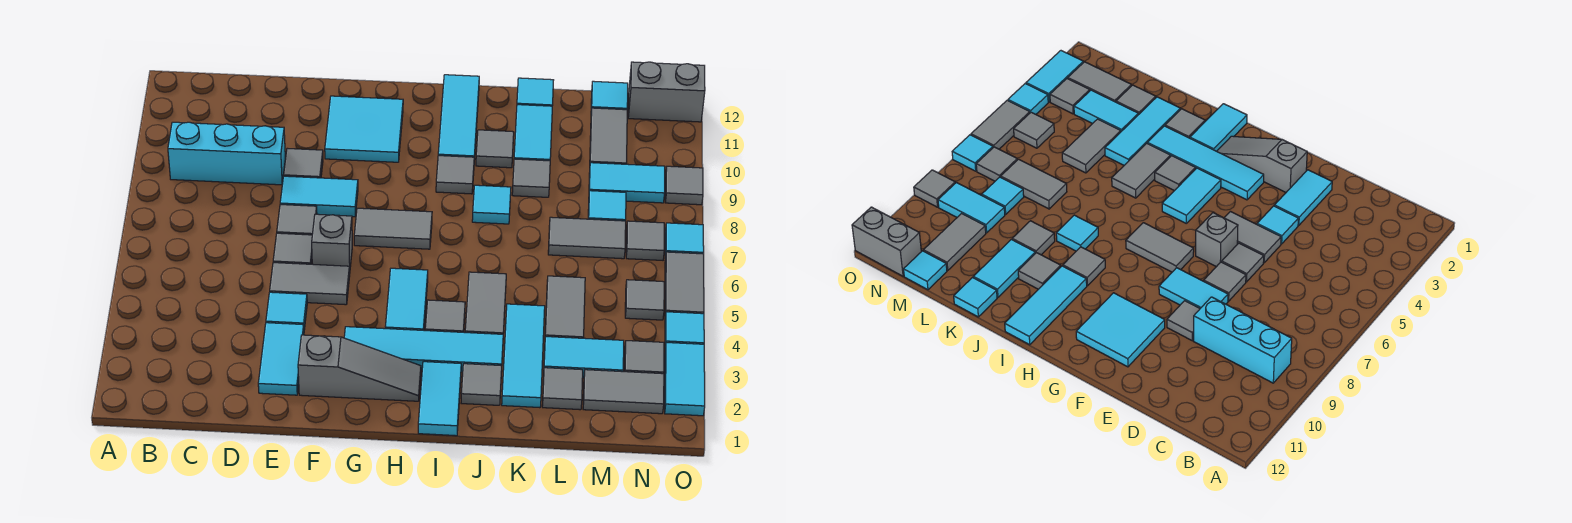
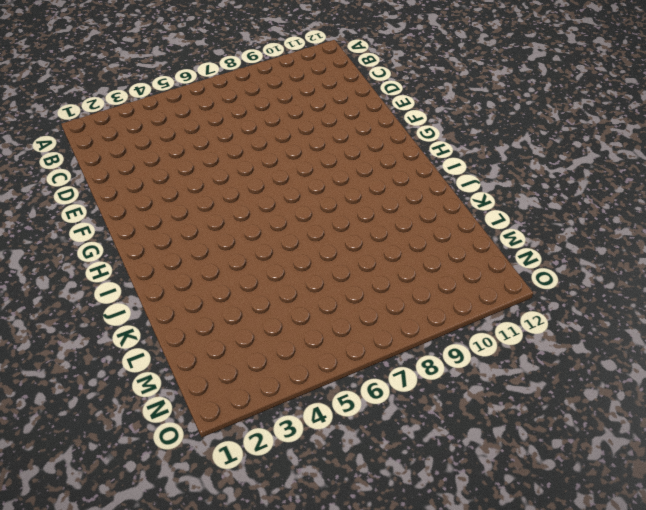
none -> cyan brick B9:D9 level 1
none -> cyan tile E2:E3 level 1
none -> cyan tile E4 level 1
none -> grey tile E5:F5 level 1

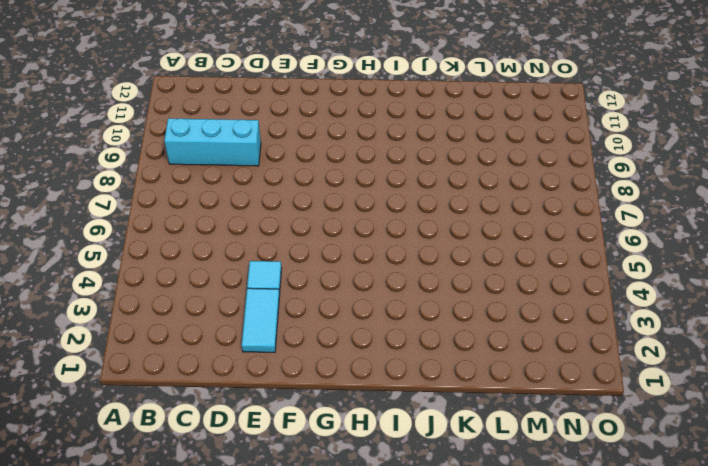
none -> grey tile E5:F5 level 1
none -> grey tile E6 level 1
none -> grey tile E7 level 1
none -> cyan tile E8:F8 level 1

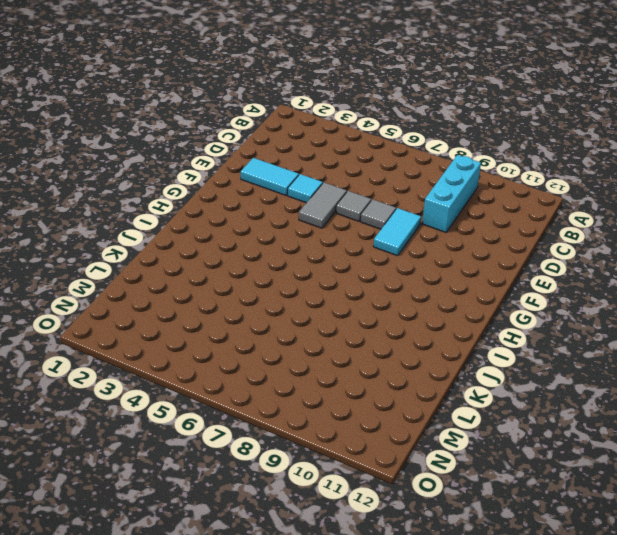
none -> grey tile E9 level 1
none -> grey slope F2:H2 level 1 top F
none -> grey brick F6 level 1
none -> cyan tile F10:G11 level 1

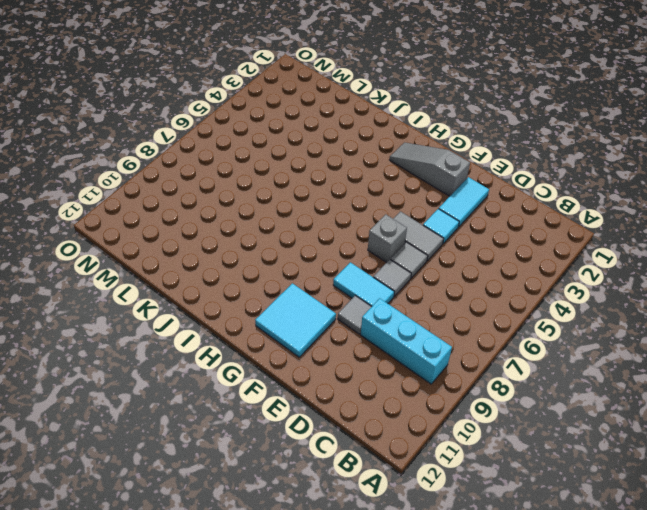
none -> cyan tile G3:J3 level 1
none -> grey tile G7:H7 level 1
none -> cyan tile H4:H5 level 1
none -> cyan tile I1:I2 level 1

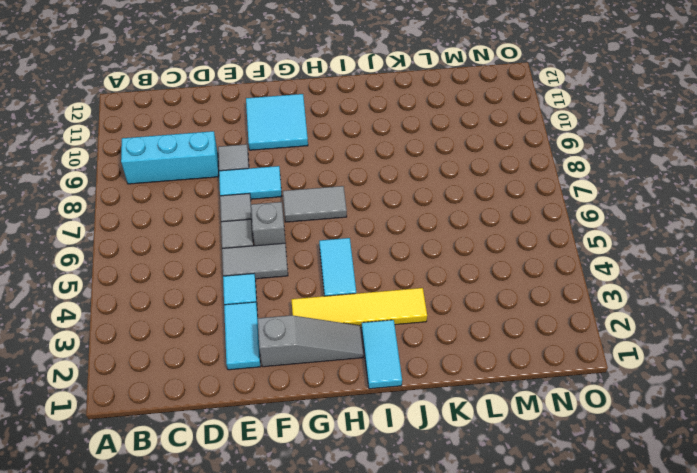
yellow tile G3:J3 level 1 -> cyan tile G3:J3 level 1
none -> grey tile I4 level 1
none -> grey tile I9 level 1
none -> cyan tile I10:I12 level 1
none -> grey tile J2 level 1

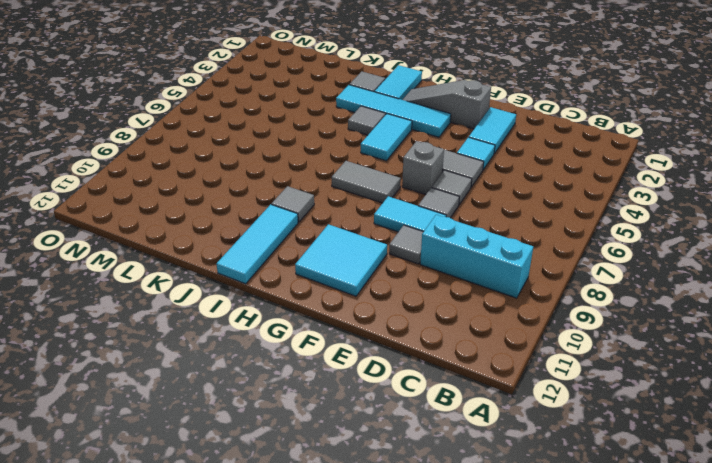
none -> grey tile J4:J5 level 1
none -> cyan tile J8 level 1
none -> grey tile J10 level 1
none -> cyan tile K2:K4 level 1

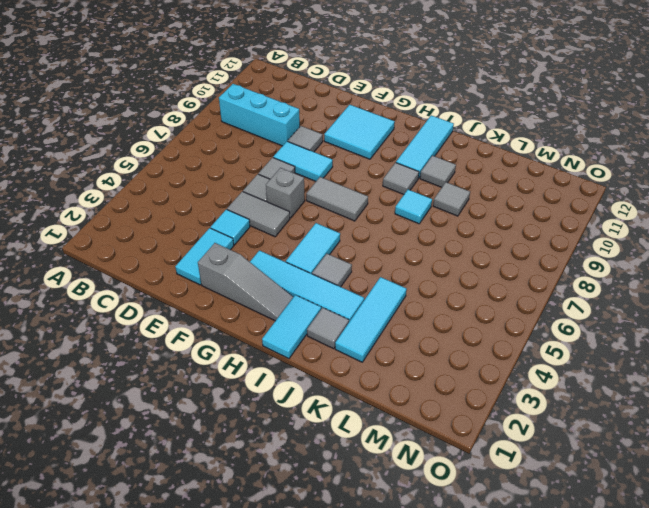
none -> grey tile J4:J5 level 1
none -> cyan tile K10:K11 level 1
none -> cyan tile K12 level 1
none -> grey tile L2 level 1

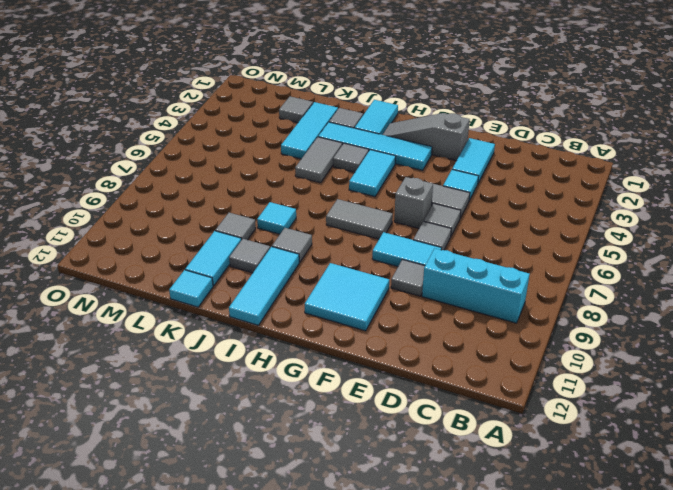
none -> cyan tile L3:M3 level 1
none -> grey tile L4:L5 level 1
none -> grey tile L7:M7 level 1
none -> grey tile M2:N2 level 1

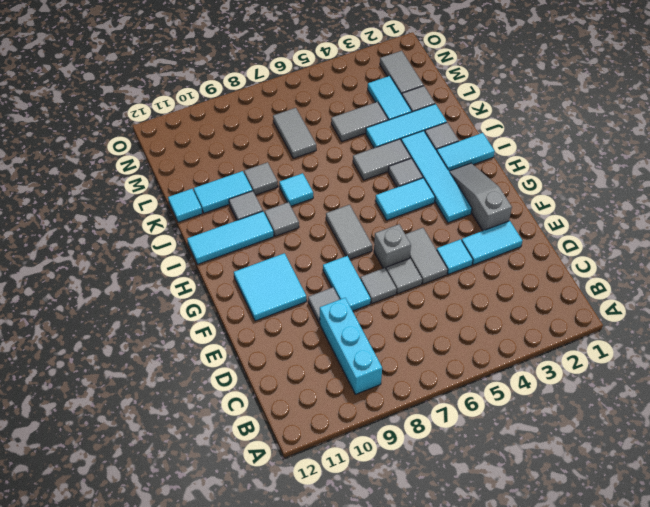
none -> cyan tile M8 level 1
none -> cyan tile M9:N9 level 1
none -> grey tile M10:M11 level 1
none -> cyan tile M12 level 1

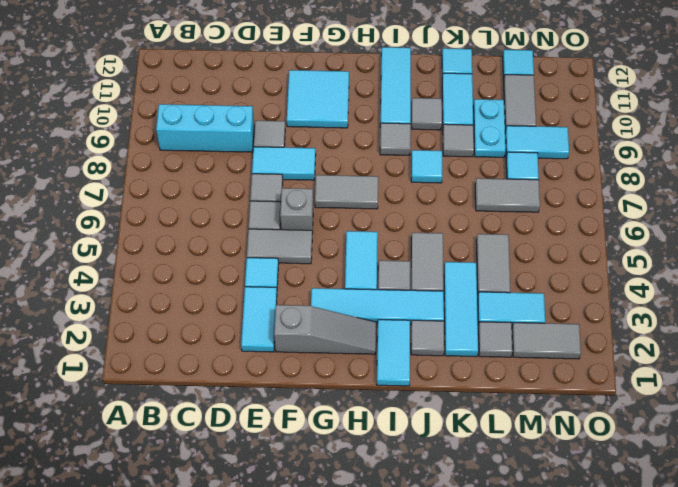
cyan plate L9:L10 level 1 -> none
none -> grey tile N3 level 1
none -> grey tile N5 level 1
none -> grey tile N7 level 1
none -> grey brick N12:O12 level 1

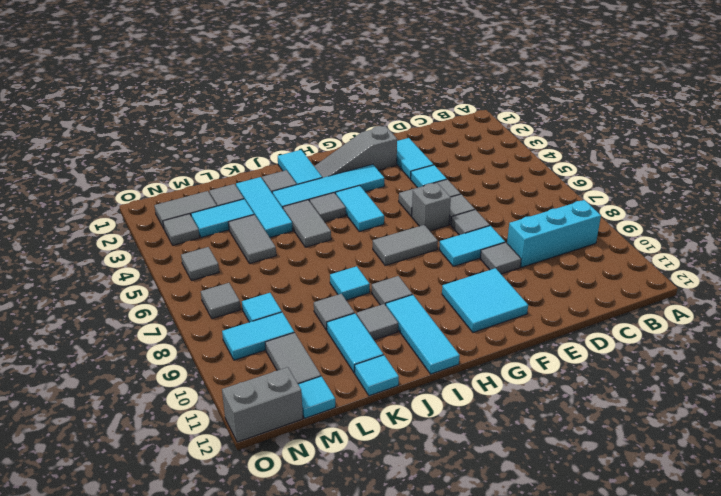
none -> grey tile L7:M7 level 1
none -> cyan tile O2:O3 level 1
none -> cyan tile O4 level 1
none -> grey tile O5:O6 level 1

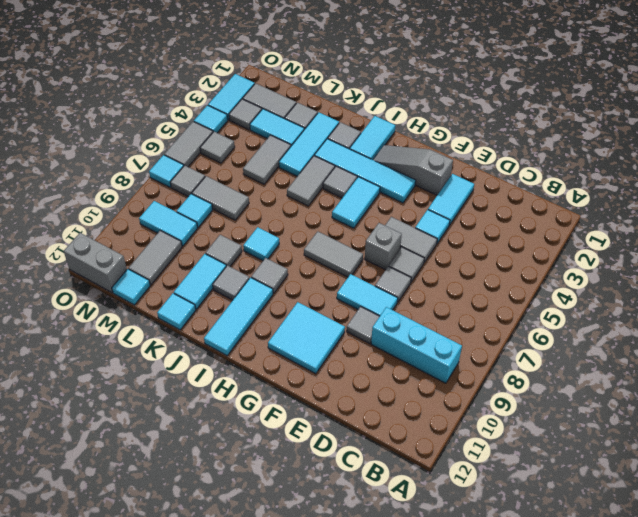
none -> grey tile O9 level 1

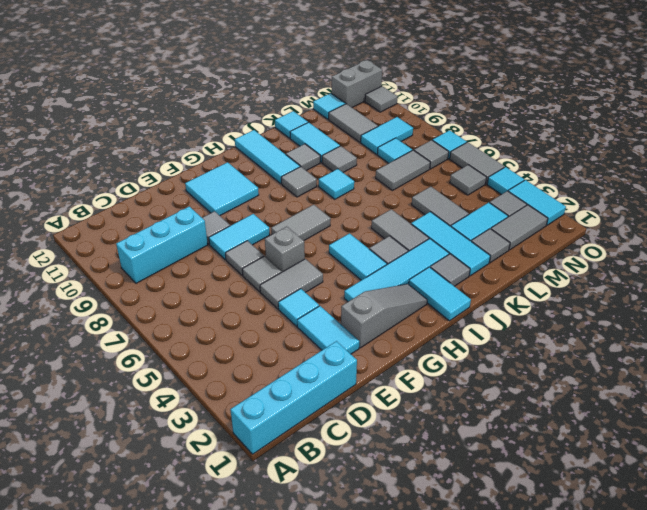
cyan brick A1:D1 level 1 -> none
grey tile O11 level 1 -> grey tile O9 level 1

